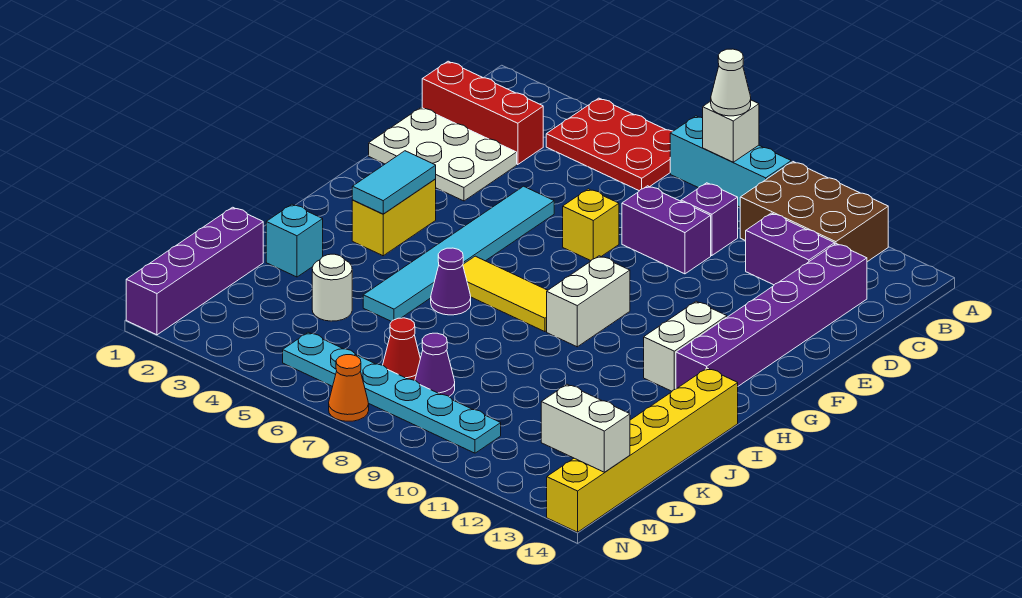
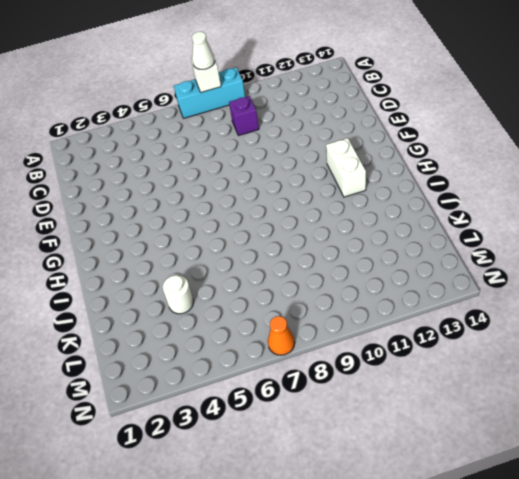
none -> red plate A4:B6 level 1
none -> brown brick A10:B12 level 1
none -> red brick C1:C3 level 1

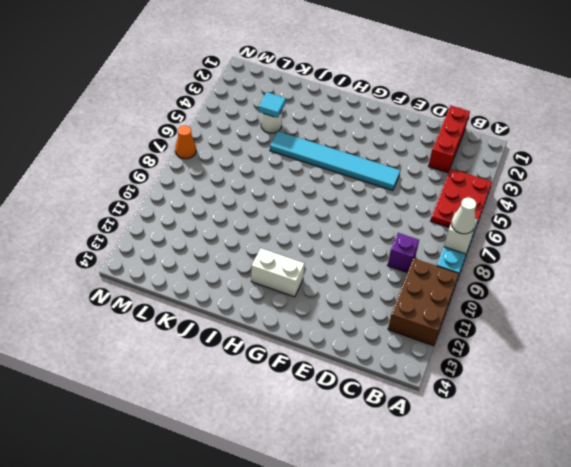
cyan tile K4 level 2 -> none
none -> purple brick C11:C12 level 1
none -> purple brick C13:H13 level 1
none -> white plate D1:E3 level 1

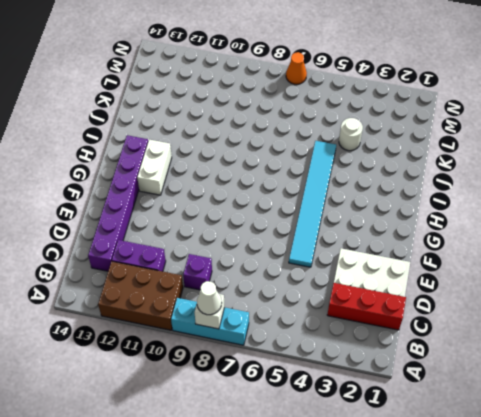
none -> red plate A4:B6 level 1
none -> purple brick D8:D9 level 1
none -> yellow brick E7 level 1

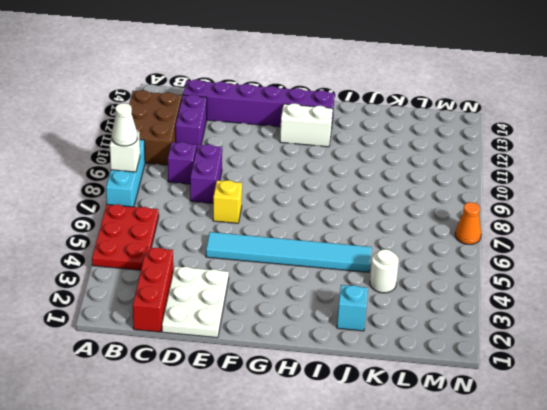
none -> yellow brick G3:H3 level 1
none -> white brick G9:H9 level 1
none -> yellow tile H6:H8 level 1

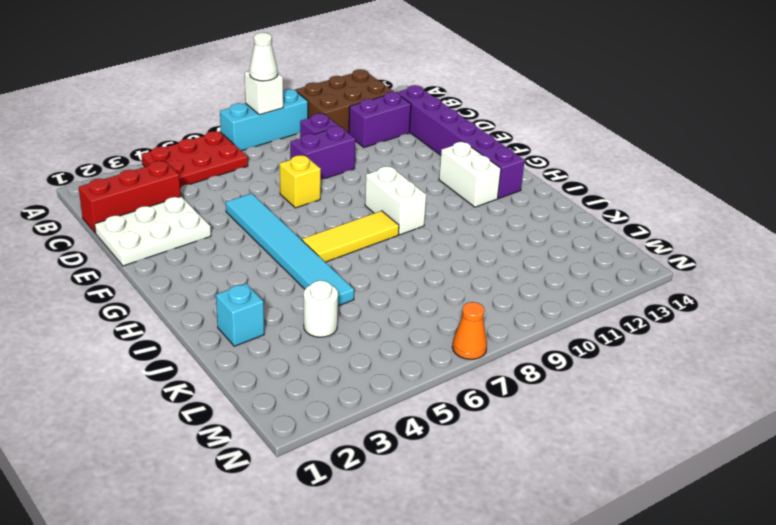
none -> yellow brick G3:H3 level 1
none -> purple cone I6 level 1
none -> yellow brick I14:N14 level 1

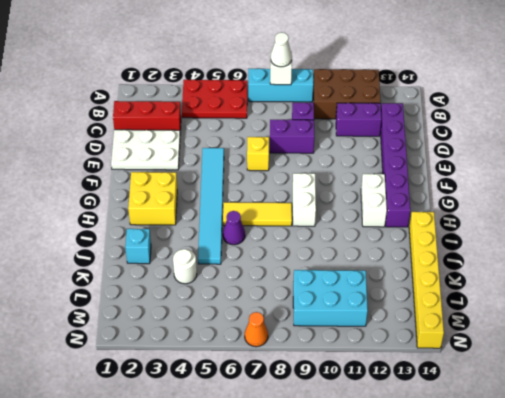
yellow brick G2:H3 level 1 -> yellow brick G3:H3 level 1
cyan brick L9:M11 level 1 -> cyan plate M5:M10 level 1
none -> purple brick K1:N1 level 1
none -> red cone L7 level 1
none -> purple cone L8 level 1

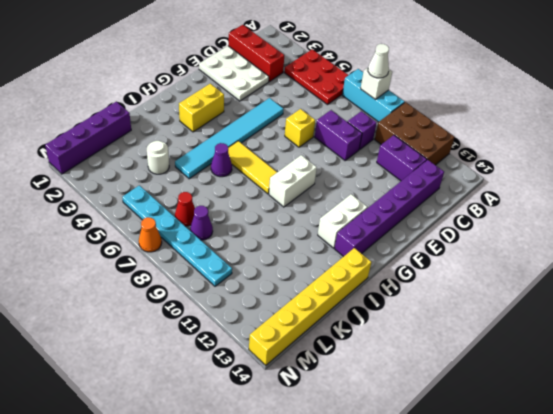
none -> cyan brick J2 level 1
none -> cyan tile G3:H3 level 2
none -> white brick M13:M14 level 2

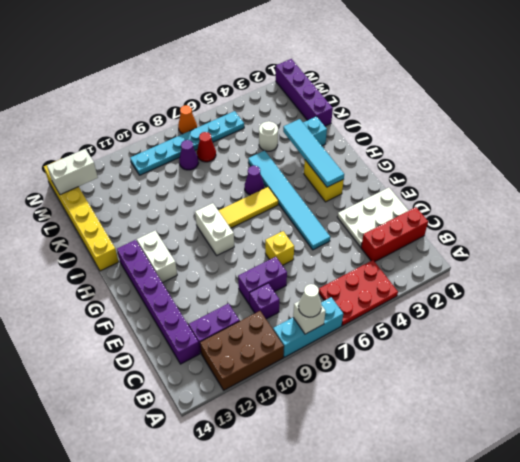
cyan tile G3:J3 level 2 -> cyan tile G3:H3 level 2

